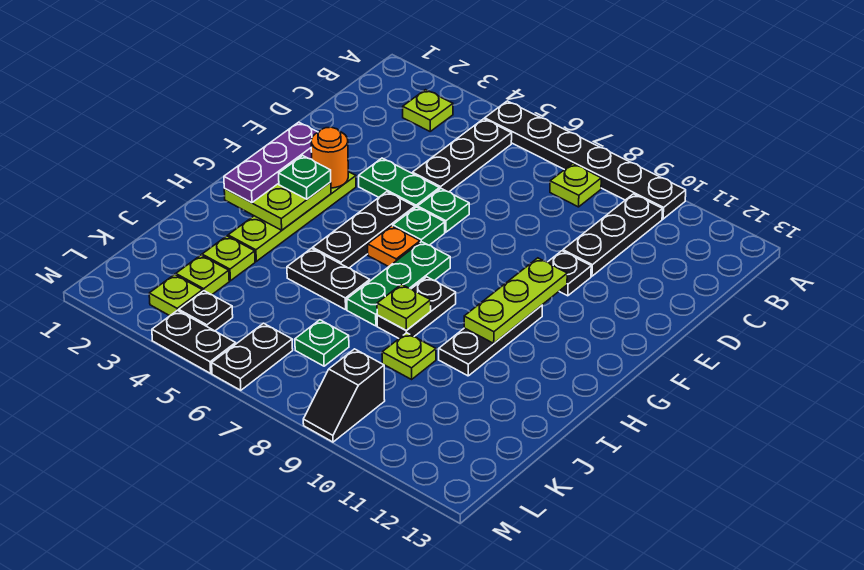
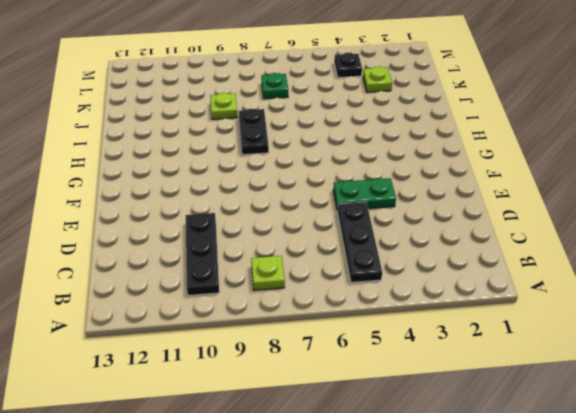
none -> black plate A5:A10 level 1
none -> lime plate B3 level 1
none -> green plate E6 level 1
none -> black plate E10 level 1

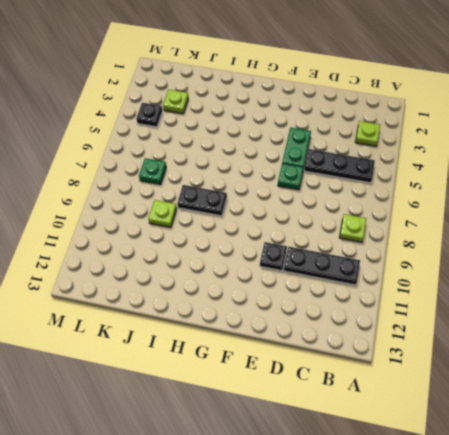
none -> black plate A5:A10 level 1
none -> lime plate F3:I3 level 1
none -> black plate F5:H5 level 1
none -> green plate F6 level 1

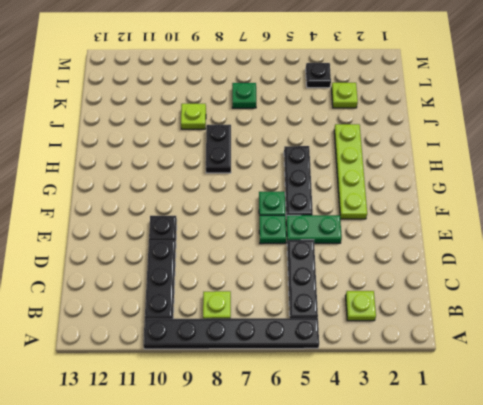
none -> orange plate G6 level 1
none -> green plate G7:I7 level 1
none -> black plate G10:I10 level 1
none -> black plate I5:I6 level 1

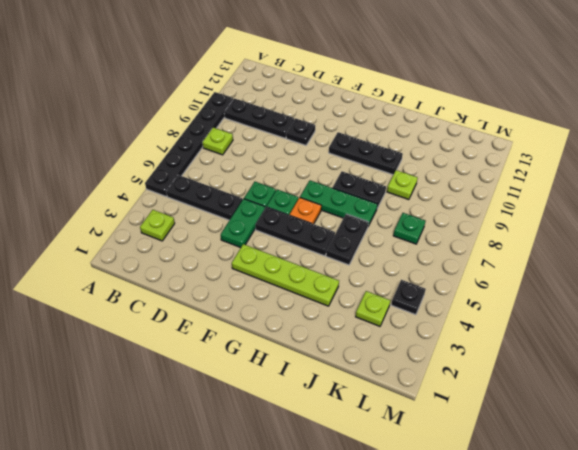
none -> lime plate J3 level 1
none -> lime plate L3 level 1
none -> black plate L6:M6 level 1
none -> black slope L9:M9 level 1 top L

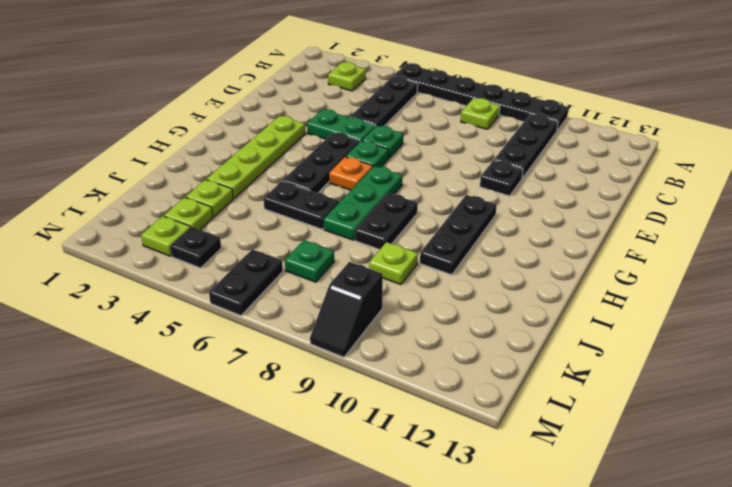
none -> black plate M4:M5 level 1
none -> orange round brick F3 level 2
none -> lime plate F10:H10 level 2
none -> lime plate G2:H3 level 2

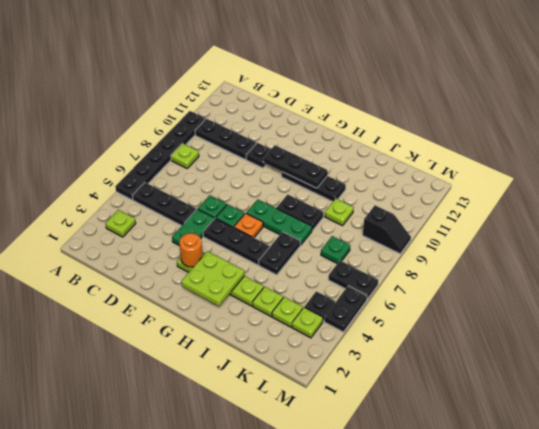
black plate F10:H10 level 2 -> lime plate F10:H10 level 2
none -> lime plate I8 level 2
none -> purple plate F2:H2 level 3
none -> green plate G3 level 3

